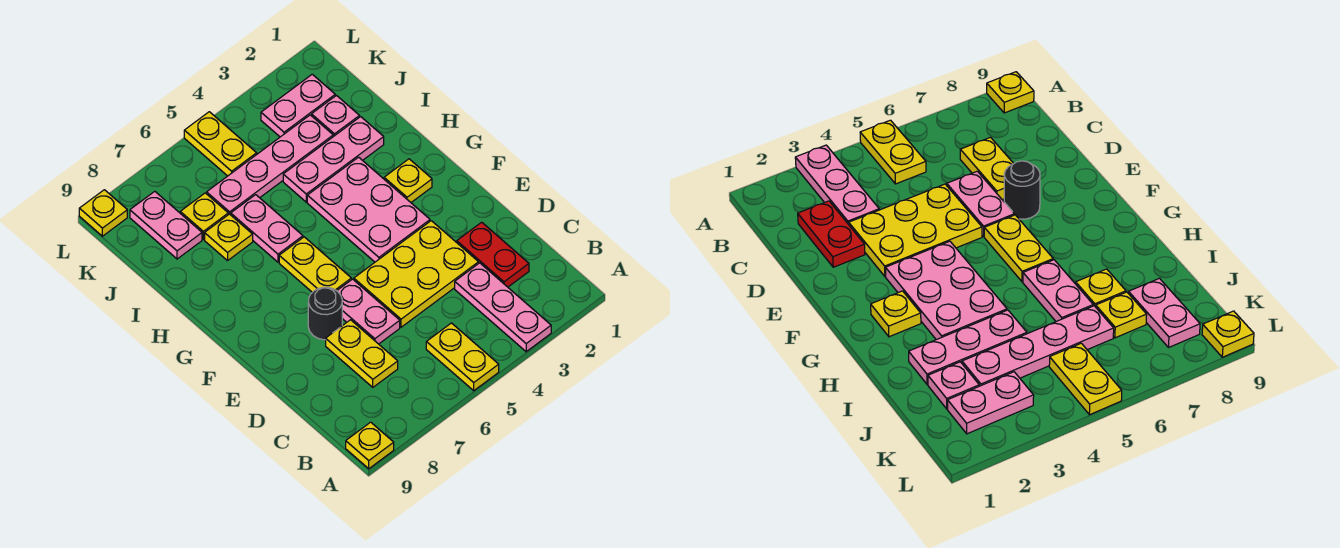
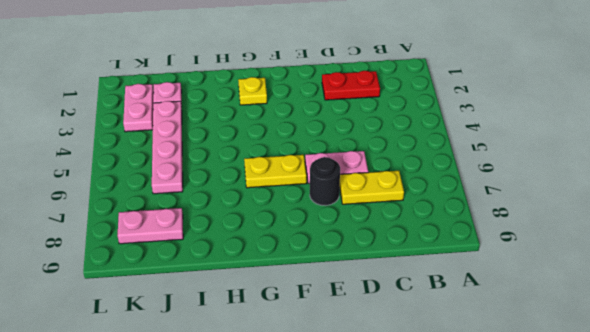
none -> pink plate A3:C3 level 1
none -> yellow plate A5:B5 level 1
none -> yellow plate A9 level 1

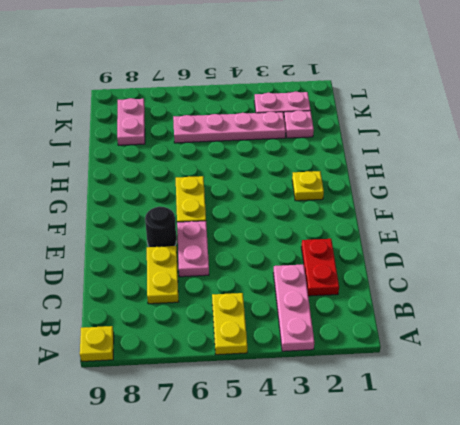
none -> yellow plate D3:E5 level 1
none -> pink plate F3:H4 level 1
none -> pink plate H6:I6 level 1

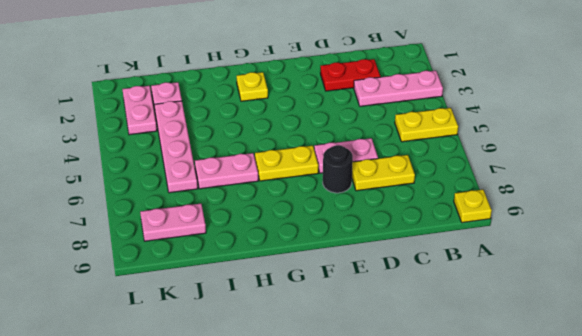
none -> yellow plate D3:E5 level 1
none -> pink plate F3:H4 level 1
none -> pink plate I2:I4 level 1

